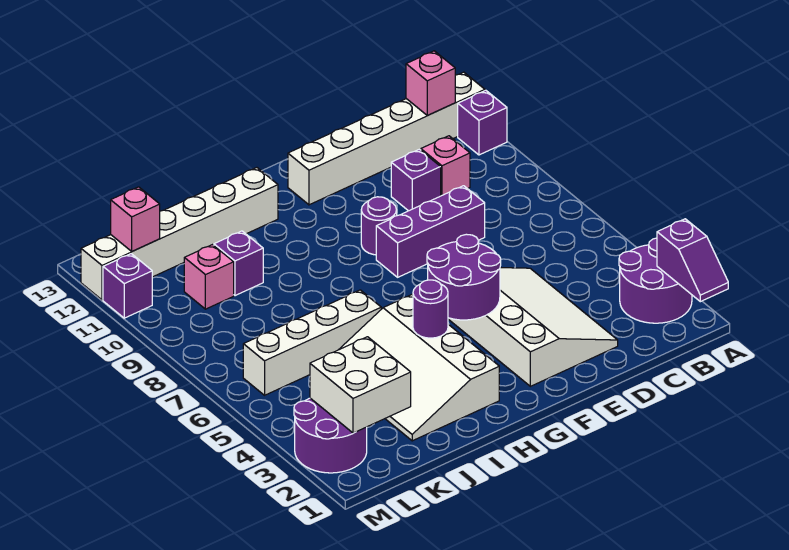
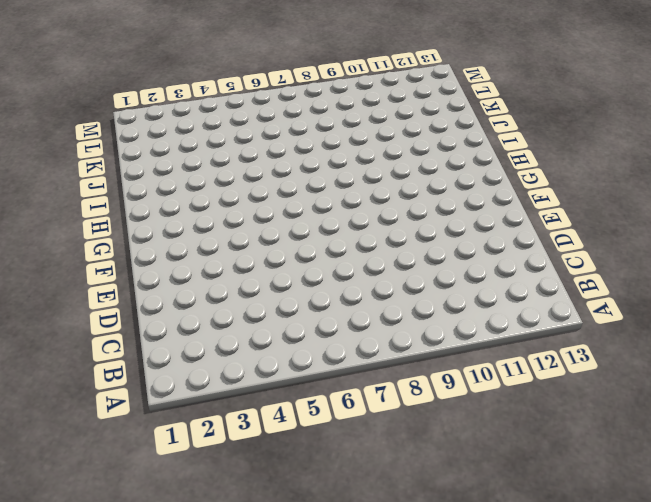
none -> purple round brick A2:B3 level 1
none -> purple brick A11 level 1
none -> white brick A12:F12 level 1

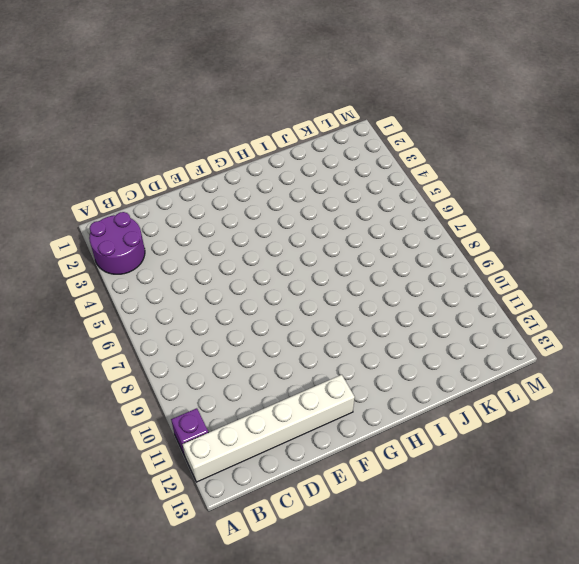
none -> pink brick C10 level 1
none -> white slope D2:F5 level 1 top F
none -> purple brick D8:F8 level 1

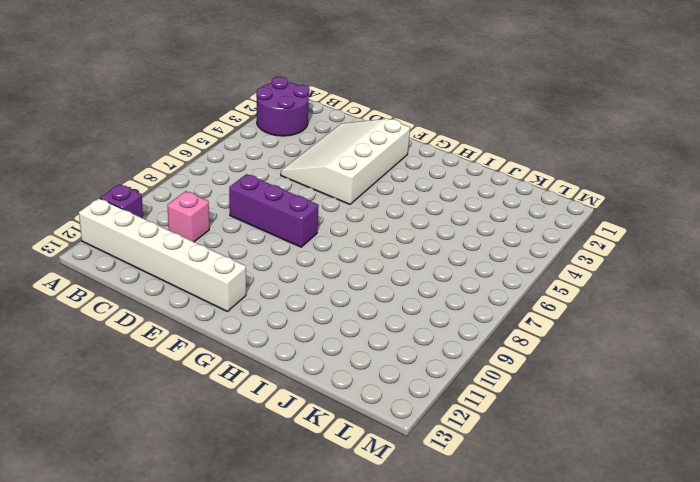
none -> purple brick D10 level 1
none -> purple round brick F9 level 1
none -> white slope H2:J5 level 1 top H

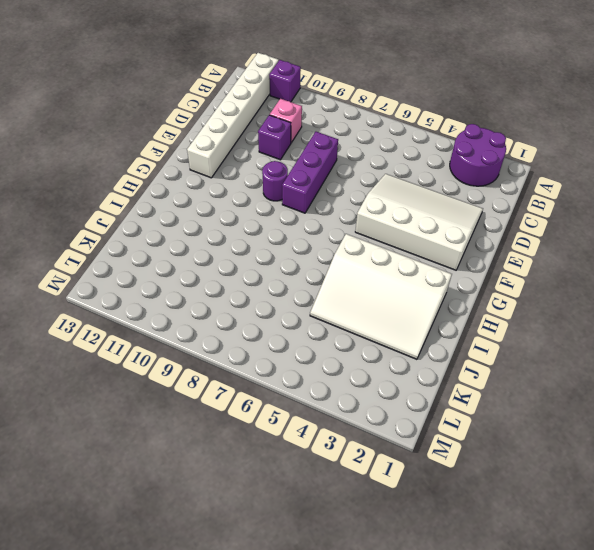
none -> white brick H12:M12 level 1
none -> white brick I6:L6 level 1
none -> purple brick J10 level 1

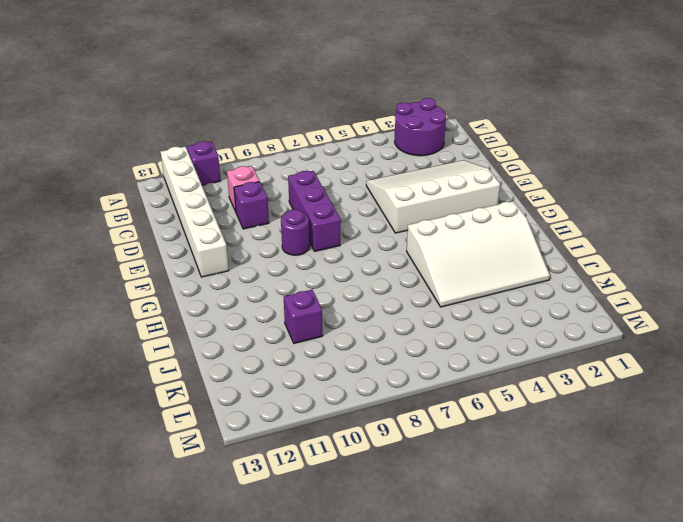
none -> white brick H12:M12 level 1
none -> white brick I6:L6 level 1
none -> pink brick K10 level 1

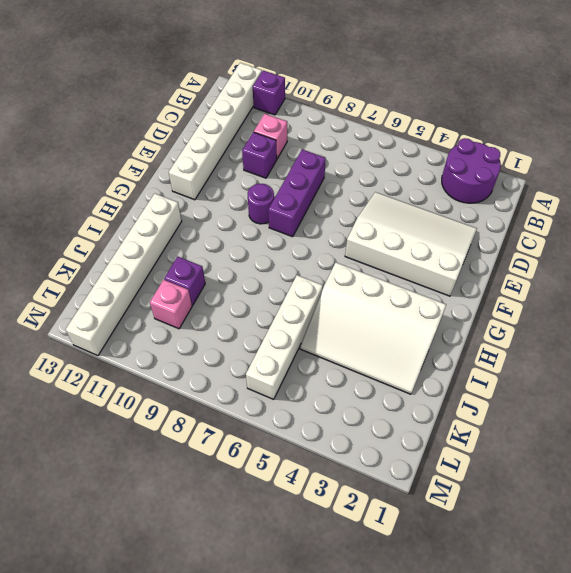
none -> purple round brick L2:M3 level 1
none -> purple brick M11 level 1
none -> purple slope A1:A2 level 2 top 2

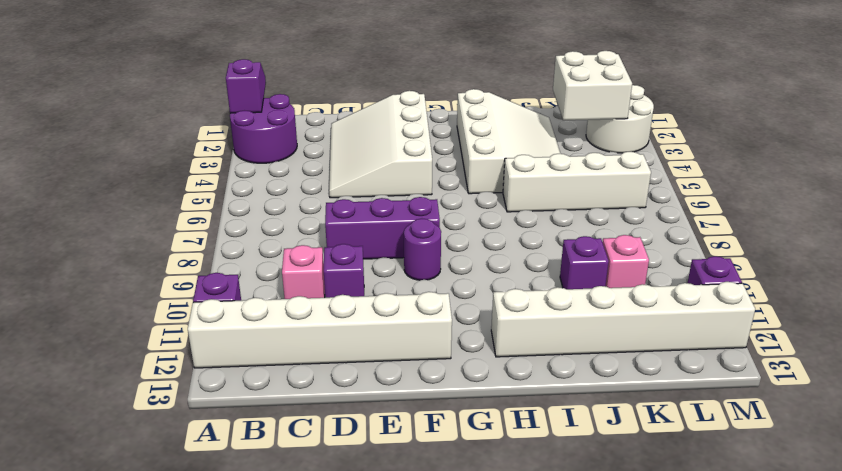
white round brick L2:M3 level 1 -> purple round brick L2:M3 level 1
none -> pink brick B12 level 2
none -> purple round brick F4:G5 level 2
none -> purple round brick H4 level 2

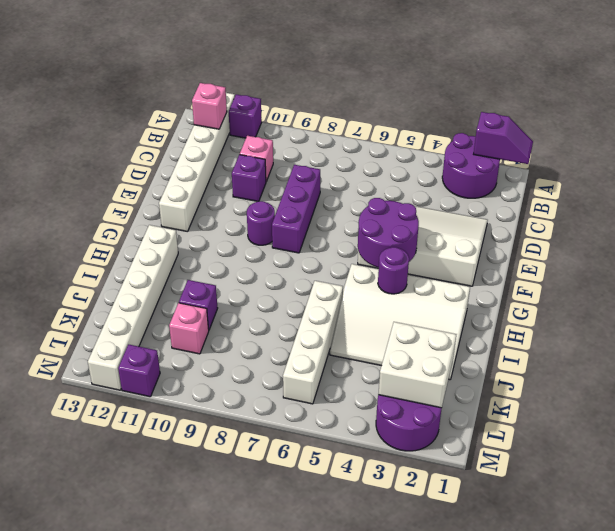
none -> pink brick L12 level 2

